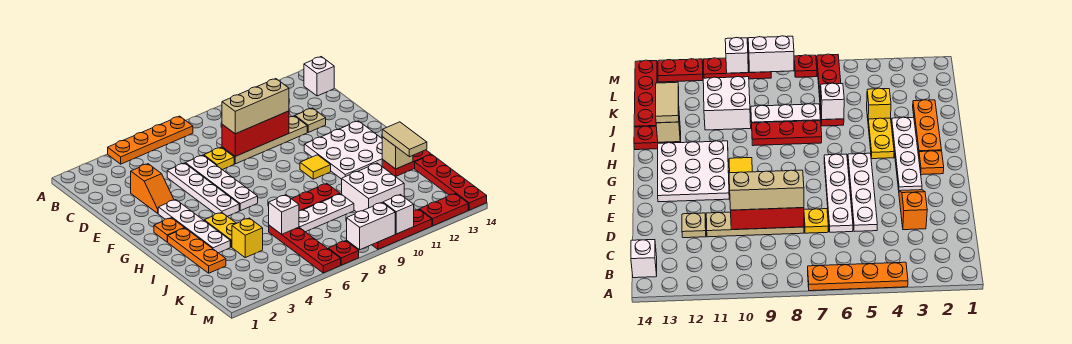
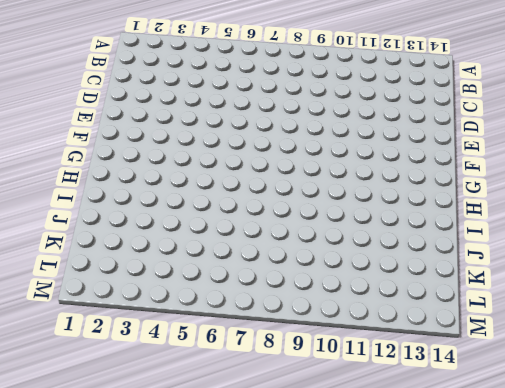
none -> orange plate A4:A7 level 1
none -> white brick B14 level 1
none -> orange slope D3:E3 level 1 top D
none -> white plate D5:G5 level 1

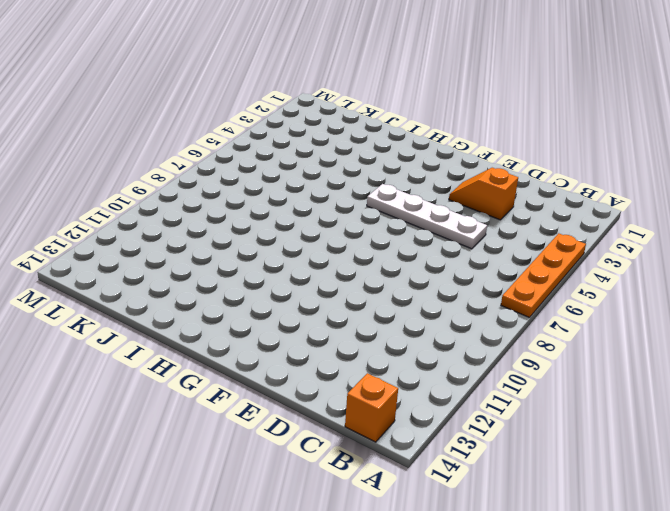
orange brick B14 level 1 -> white brick B14 level 1
none -> white plate D6:G6 level 1
none -> yellow plate D7 level 1
none -> tan plate D8:D11 level 1
none -> tan plate D12 level 1

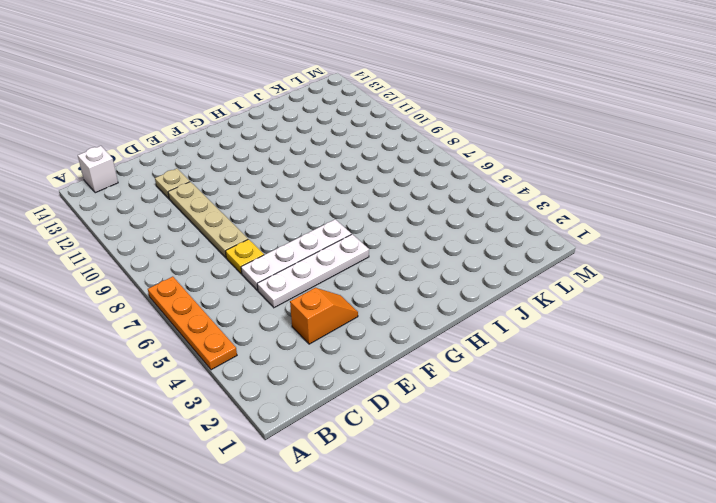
none -> white plate F3:I3 level 1
none -> white plate F11:H13 level 1
none -> orange plate G2 level 1
none -> yellow tile G10 level 1

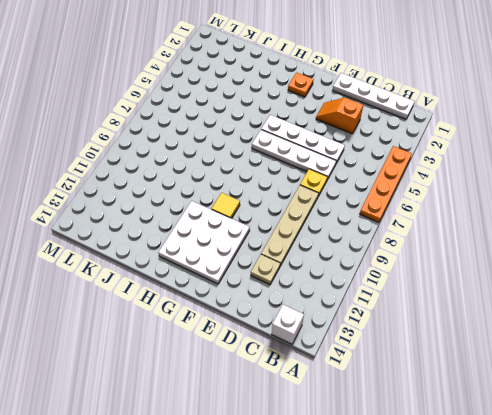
white plate B1:E1 level 1 -> white plate F3:I3 level 1
none -> orange plate H2:J2 level 1
none -> yellow plate H4:I4 level 1
none -> red plate I7:I9 level 1
none -> red plate I13:I14 level 1

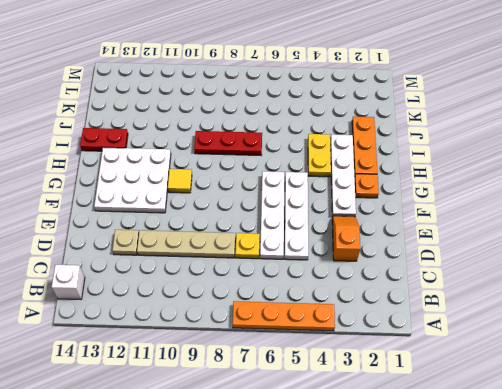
none -> yellow brick J4 level 1
none -> red plate J6:M6 level 1
none -> white plate J7:J9 level 1
none -> white brick J10:K11 level 1

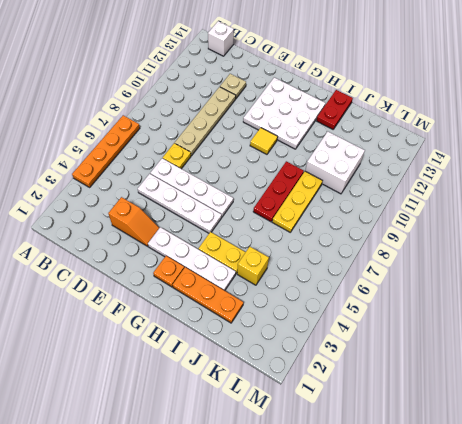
yellow plate J7:J9 level 1 -> white plate J7:J9 level 1
none -> red plate J6:M6 level 1
none -> red plate J14:M14 level 1
none -> red plate M7 level 1
none -> red plate M9:M11 level 1

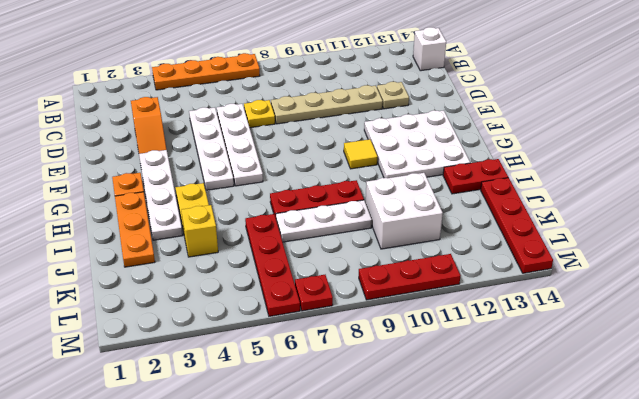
none -> red plate M12:M13 level 1
none -> red brick D8:D10 level 2
none -> tan brick I13 level 2
none -> white brick J6 level 2

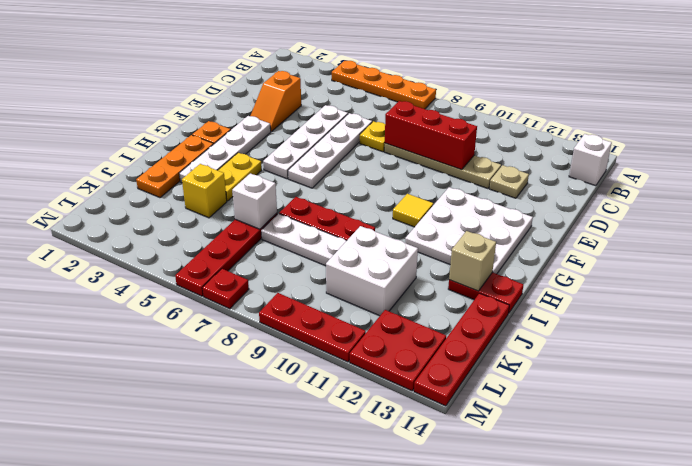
red plate L12:M13 level 1 -> red plate M12:M13 level 1
none -> white brick M8:M9 level 2
none -> white brick M10 level 2
none -> tan brick D8:D10 level 3
none -> tan tile I13:J13 level 3

